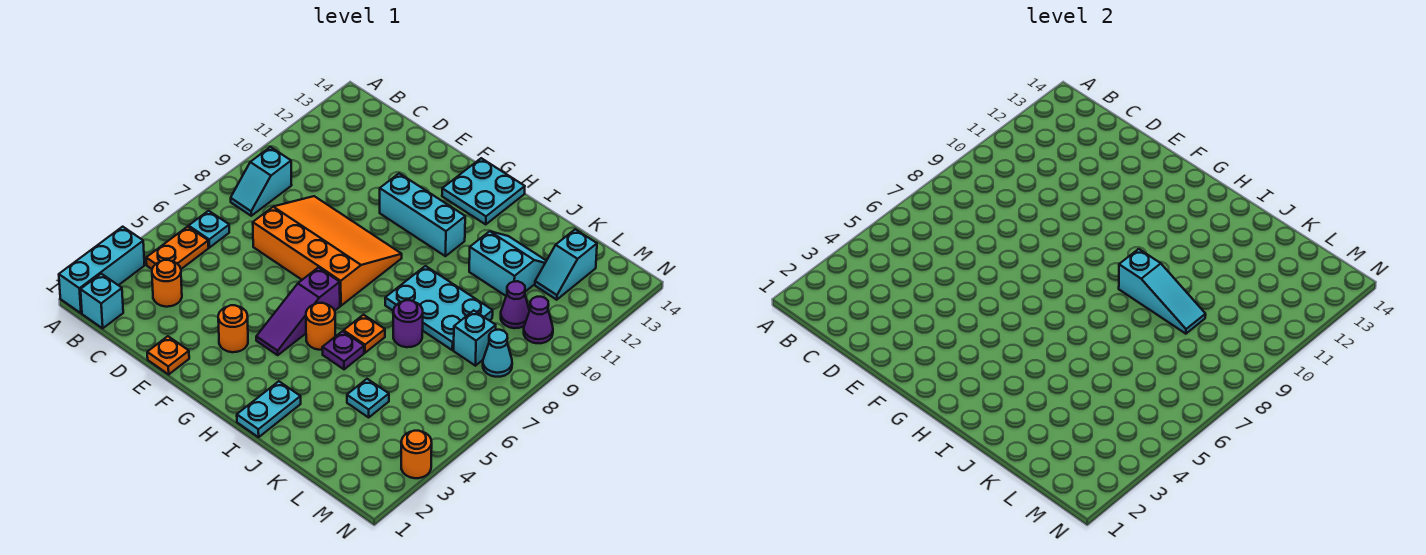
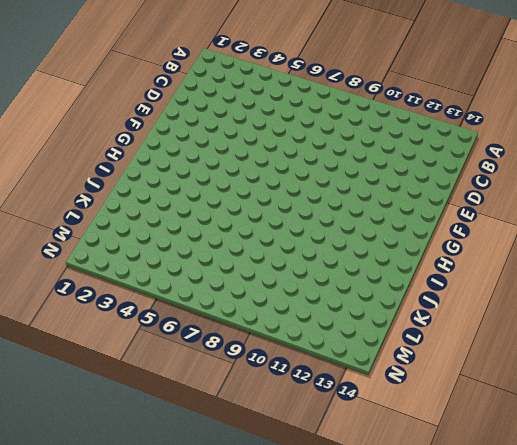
none -> cyan brick A1:A3 level 1
none -> cyan brick B1 level 1
none -> orange plate B4:B5 level 1

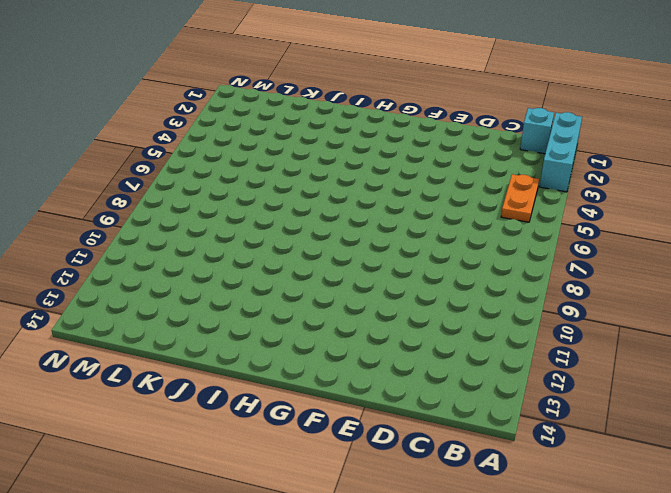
none -> cyan plate B6 level 1
none -> cyan slope B8:B9 level 1 top 9
none -> orange round brick C3 level 1

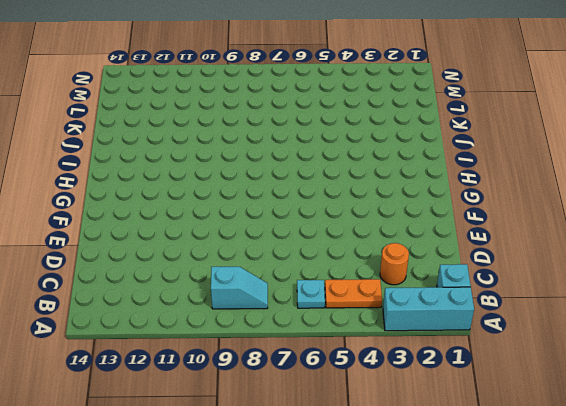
none -> orange slope D7:G9 level 1 top 7
none -> orange plate E1 level 1
none -> orange round brick F3 level 1

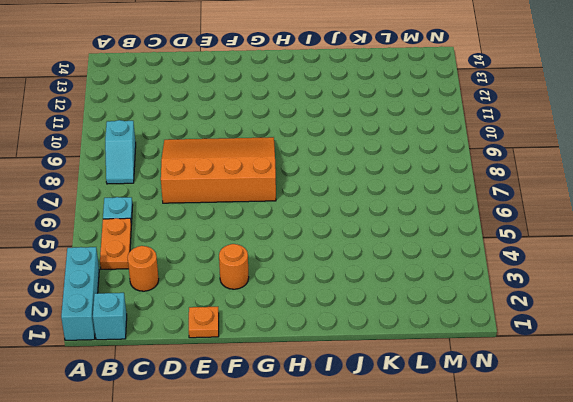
none -> cyan brick F11:H11 level 1
none -> purple slope G4:G6 level 1 top 6
none -> cyan plate G13:H14 level 1

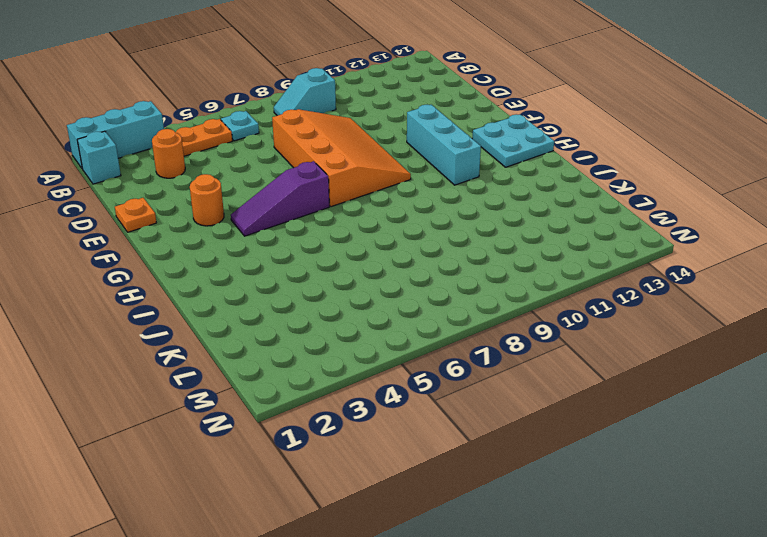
none -> orange round brick H5 level 1
none -> cyan plate I1:I2 level 1
none -> purple plate I5 level 1

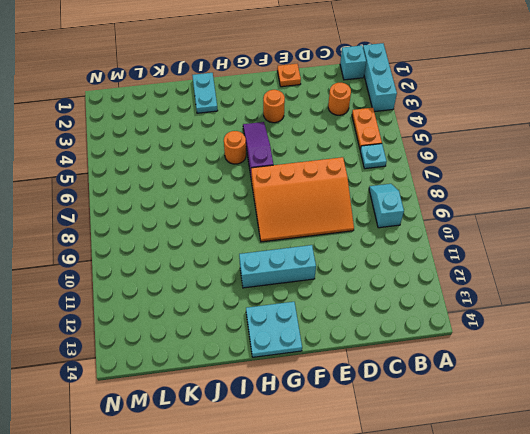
none -> purple plate I5 level 1
none -> orange plate I6 level 1
none -> cyan plate I8:K9 level 1

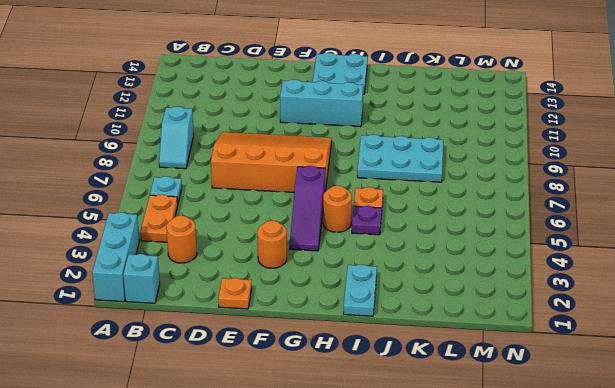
none -> purple round brick J7 level 1
none -> cyan slope J11:K12 level 1 top 11
none -> cyan plate K4 level 1

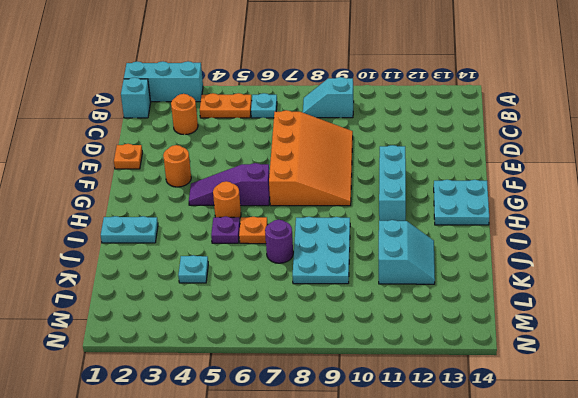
none -> cyan brick L8 level 1
none -> purple cone L10 level 1
none -> cyan slope L12:L13 level 1 top 13

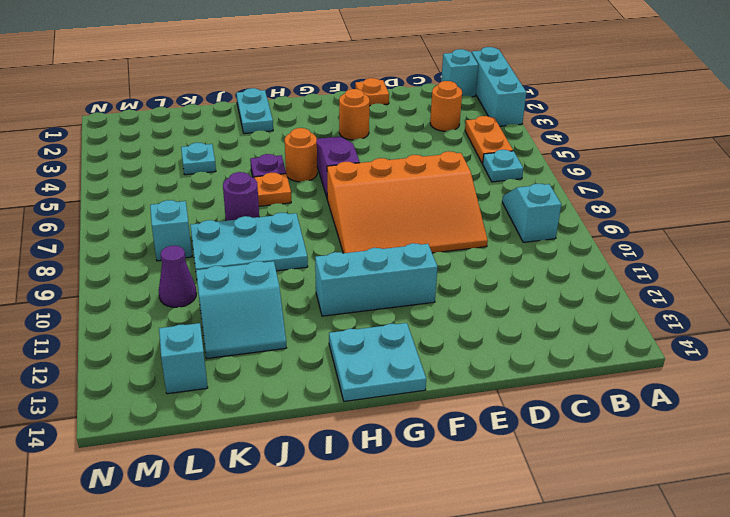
none -> cyan cone M8 level 1
none -> purple cone M10 level 1
none -> orange round brick N3 level 1

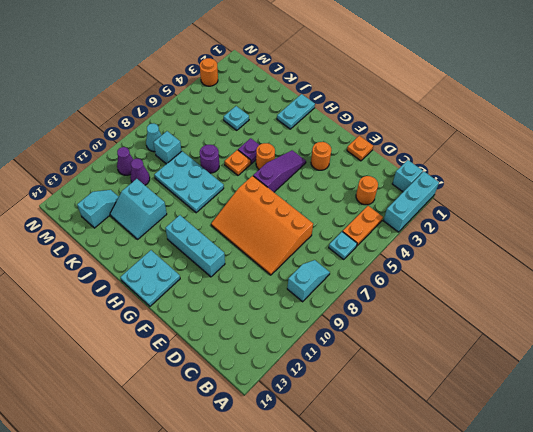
none -> cyan slope I9:K9 level 2 top I

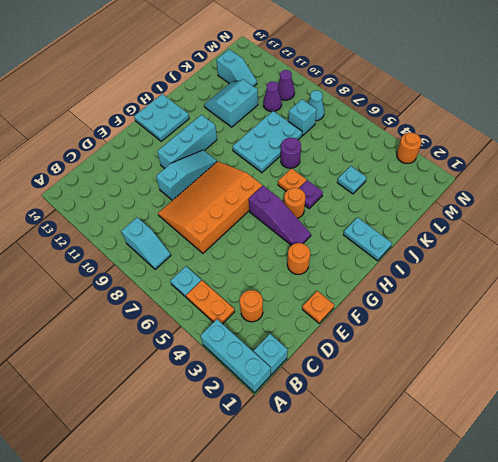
cyan slope E10:G10 level 1 top E -> cyan slope I9:K9 level 2 top I

